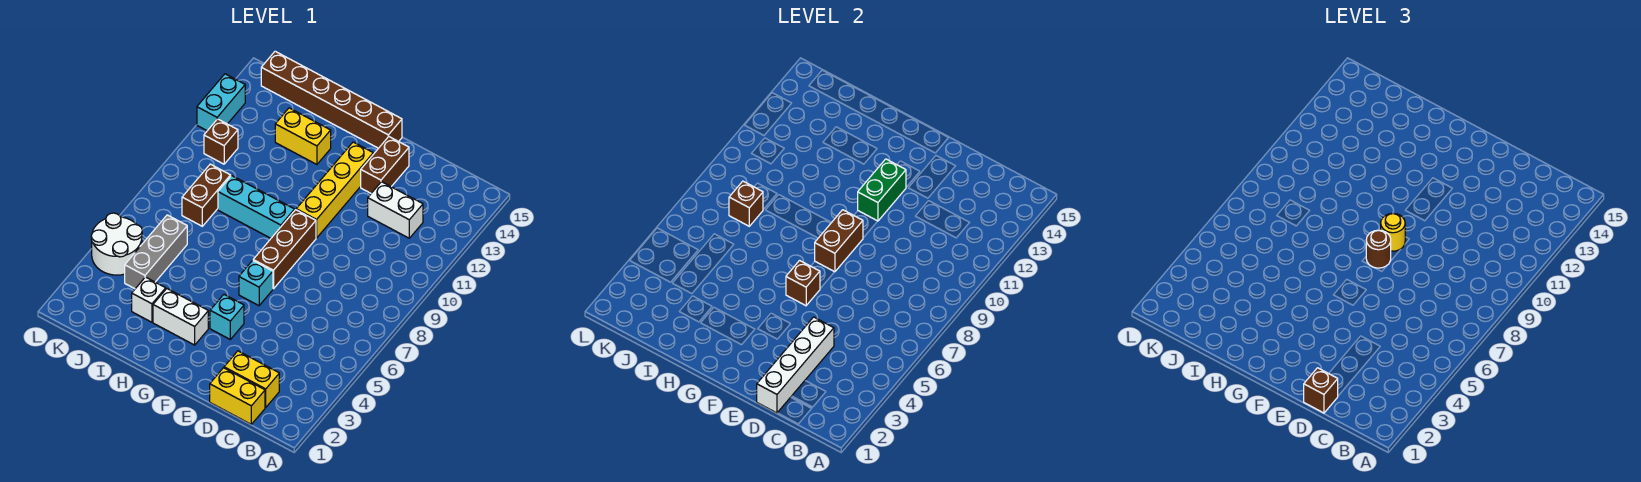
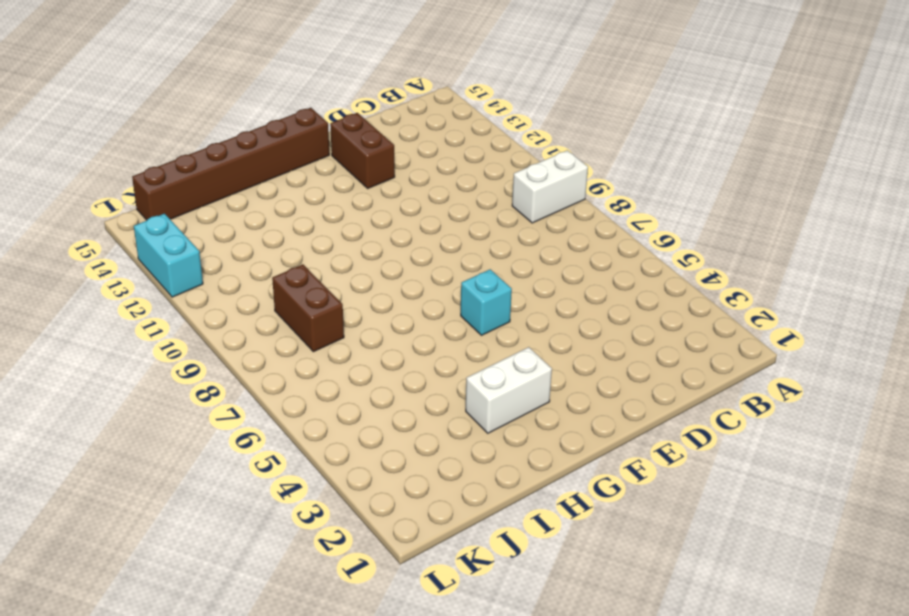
white brick A9:B9 level 1 -> white brick C12:D12 level 1
none -> yellow brick C1:D1 level 1
none -> yellow brick C2:D2 level 1
none -> cyan brick F4 level 1

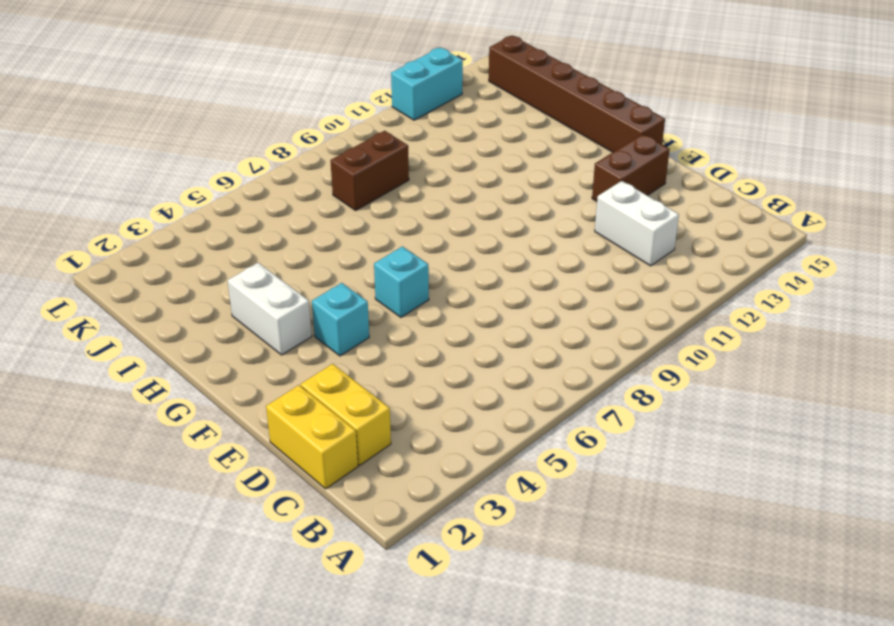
none -> brown brick F7:F9 level 1
none -> yellow brick F10:F13 level 1
none -> cyan brick G9:I9 level 1

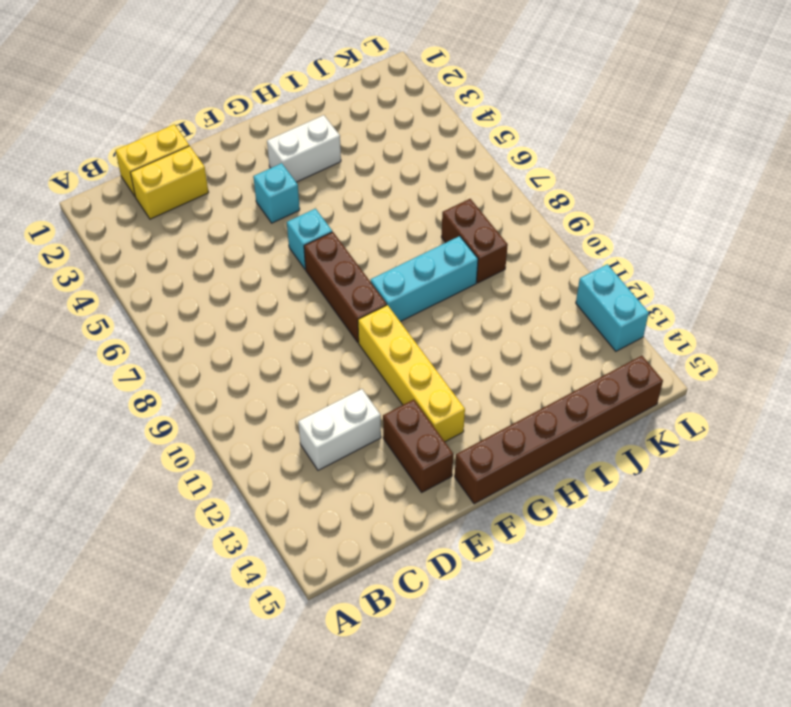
none -> yellow brick H13:I13 level 1
none -> white brick I3 level 1
none -> grey brick J4:J6 level 1

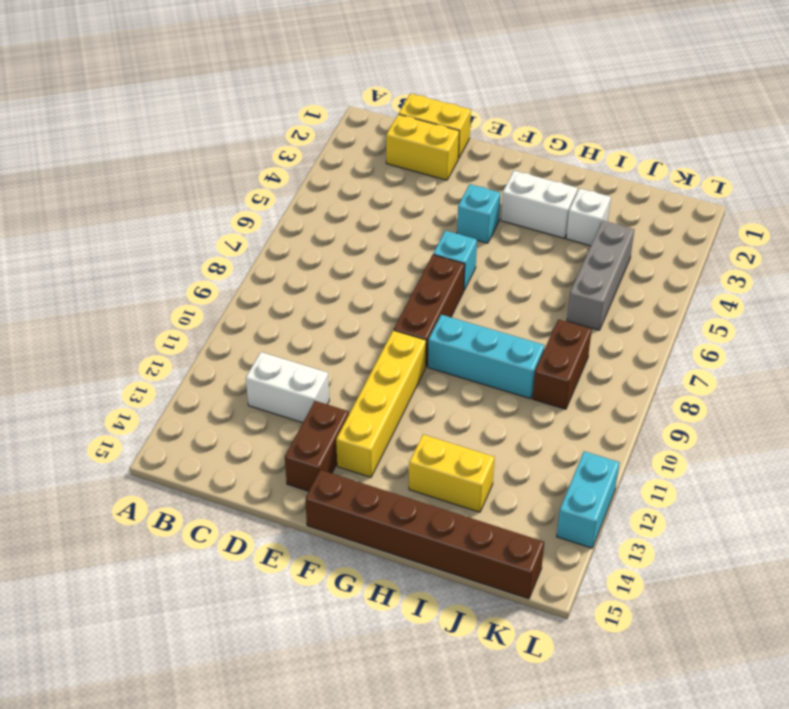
none -> white round brick K4:L5 level 1
none -> brown brick K11 level 1
none -> white brick D1:D4 level 2

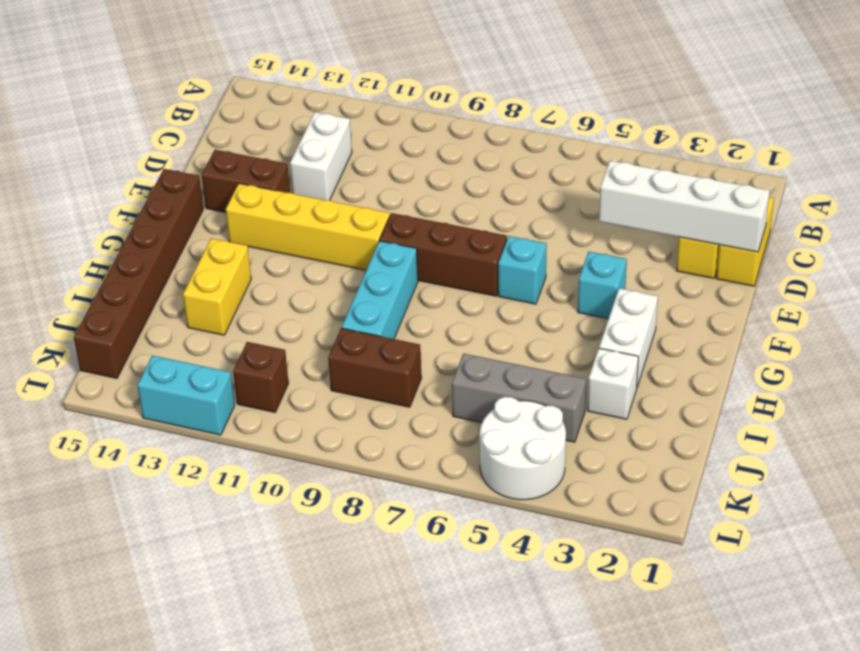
none -> brown brick F6 level 2
none -> brown brick F8:F9 level 2
none -> green brick F11:F12 level 2

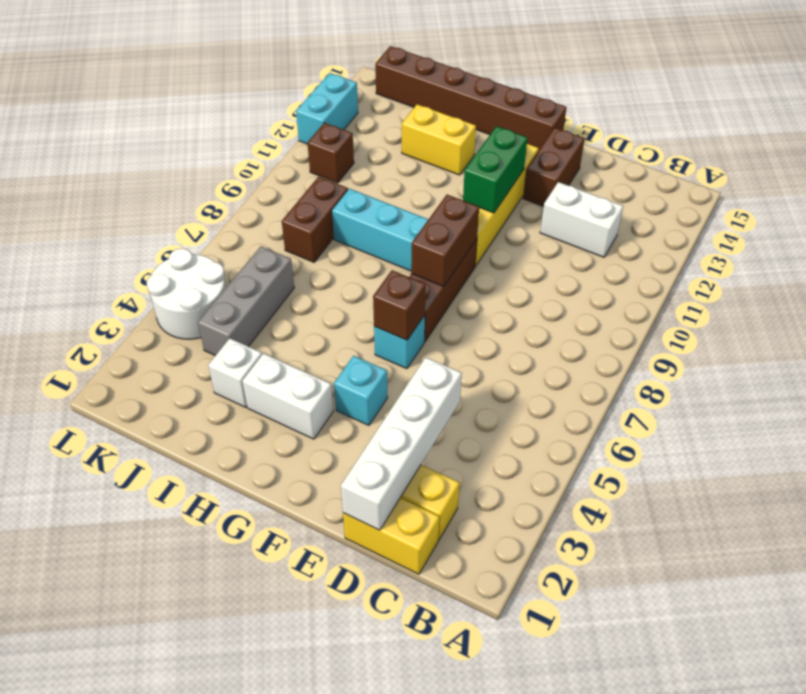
none -> brown brick J8 level 2
none -> brown brick D1 level 3
none -> brown round brick F8 level 3

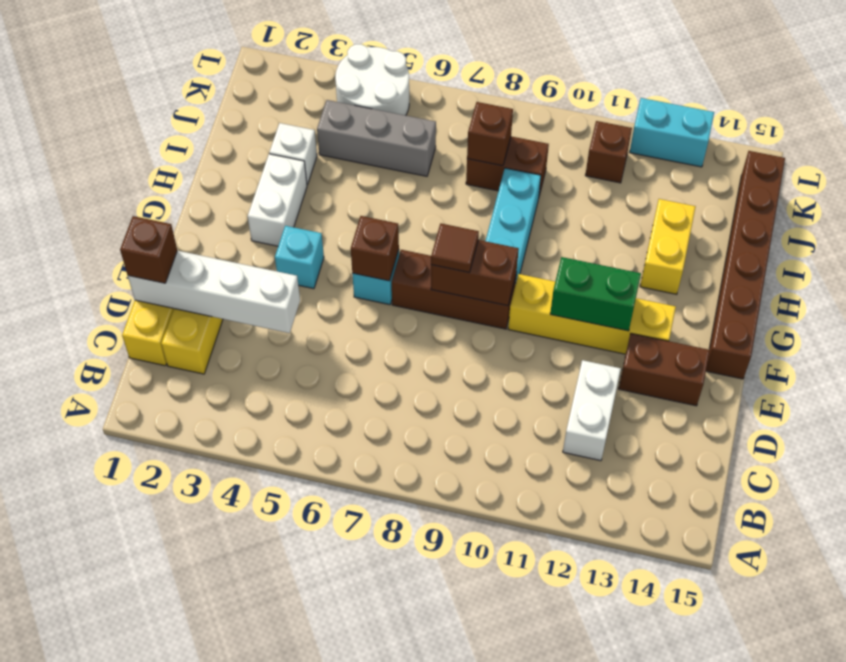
brown tile F8 level 3 -> brown round brick F8 level 3
none -> yellow round brick F9 level 3

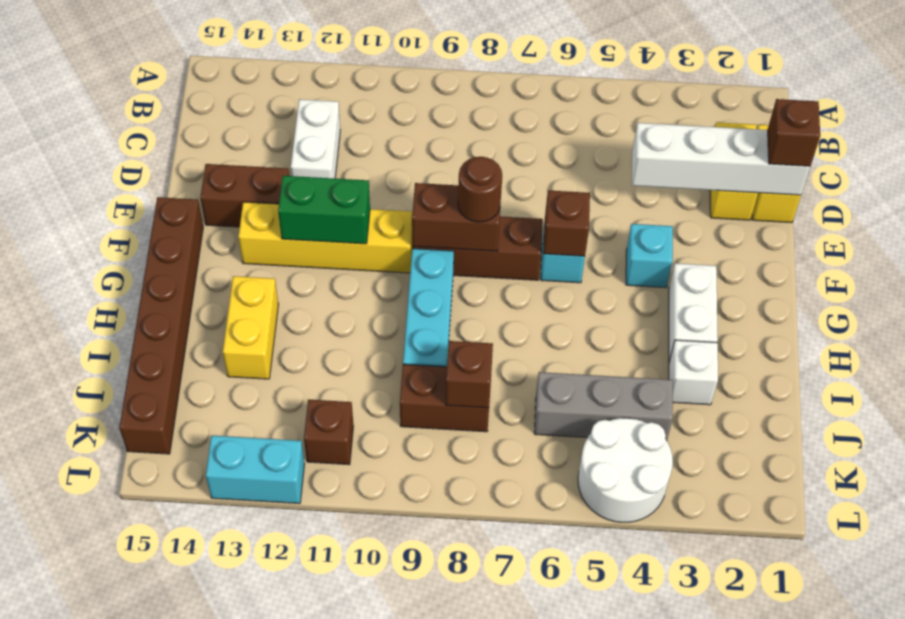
none -> yellow round brick F9 level 3

